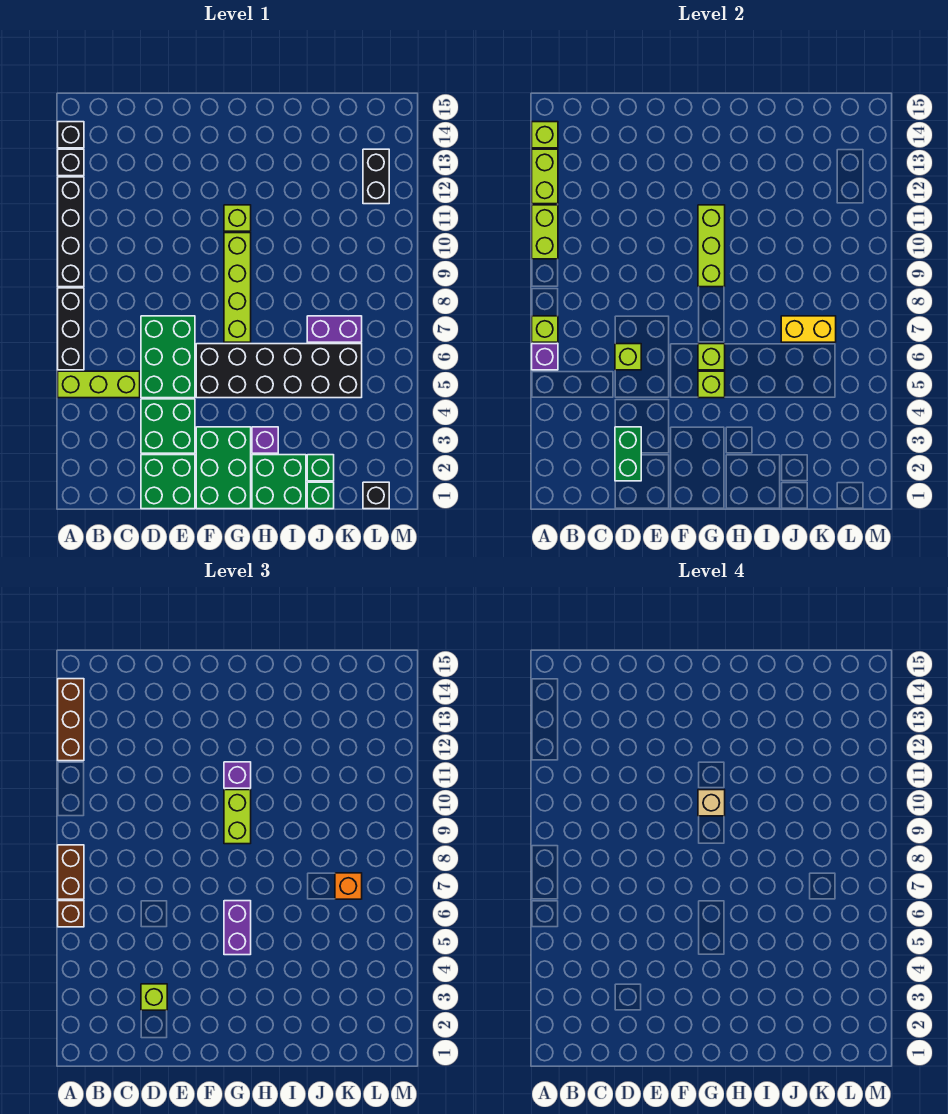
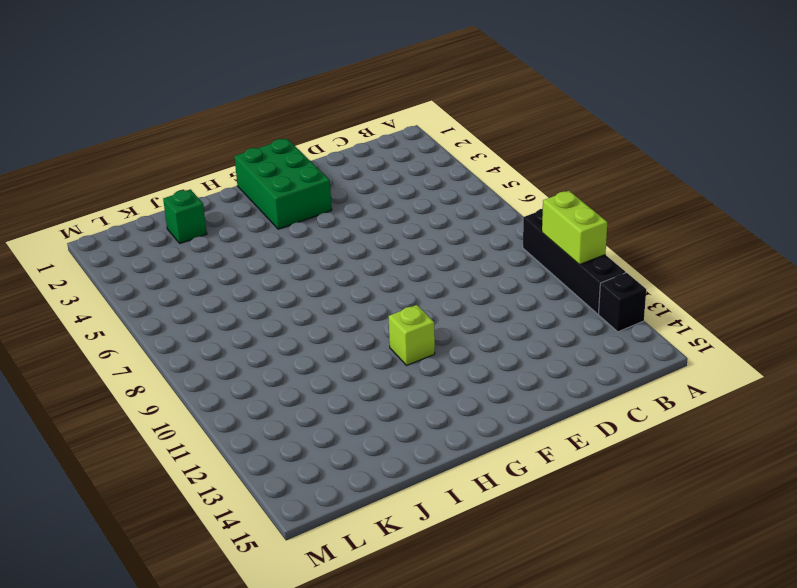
none -> lime brick A5:C5 level 1
none -> black brick A6:A8 level 1
none -> black brick A14 level 1
none -> green brick D1:E2 level 1

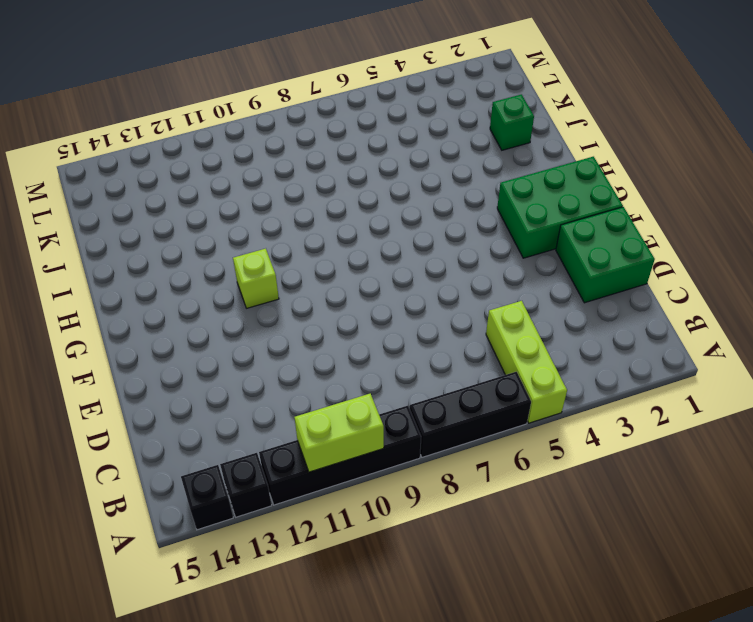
none -> green brick D3:E4 level 1
none -> green brick D5:E7 level 1
none -> black brick F5:K6 level 1
none -> lime brick G7:G10 level 1

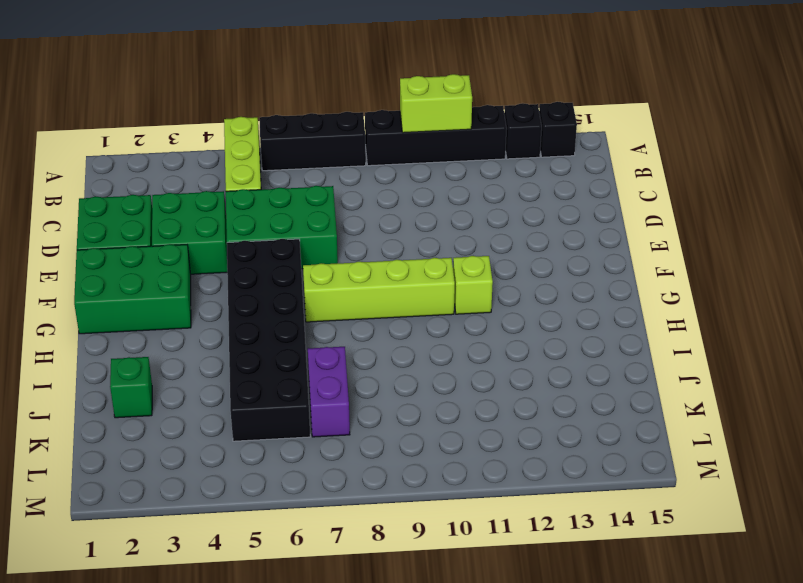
none -> green brick H1:I2 level 1
none -> purple brick H3 level 1
none -> green brick J1 level 1
none -> black brick L1 level 1

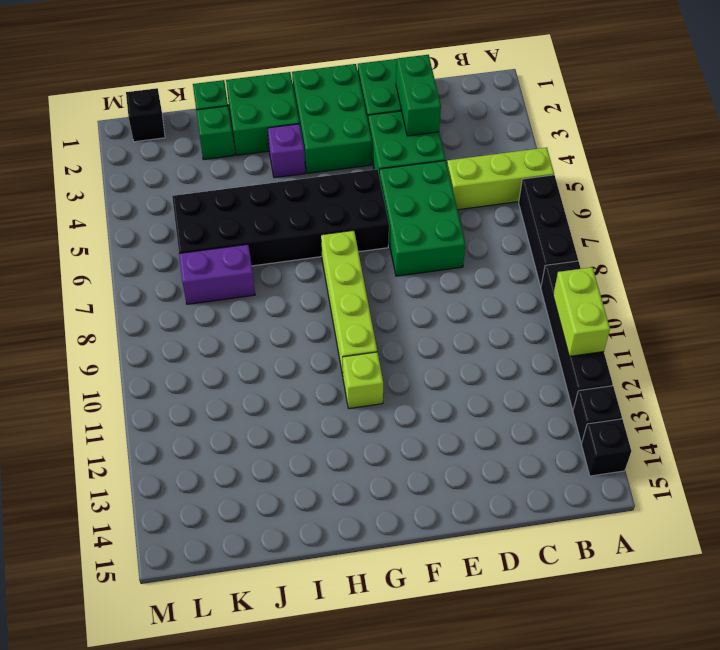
none -> black brick L12:L13 level 1
none -> purple brick A6 level 2
none -> lime brick A7 level 2
none -> lime brick A12:A13 level 2

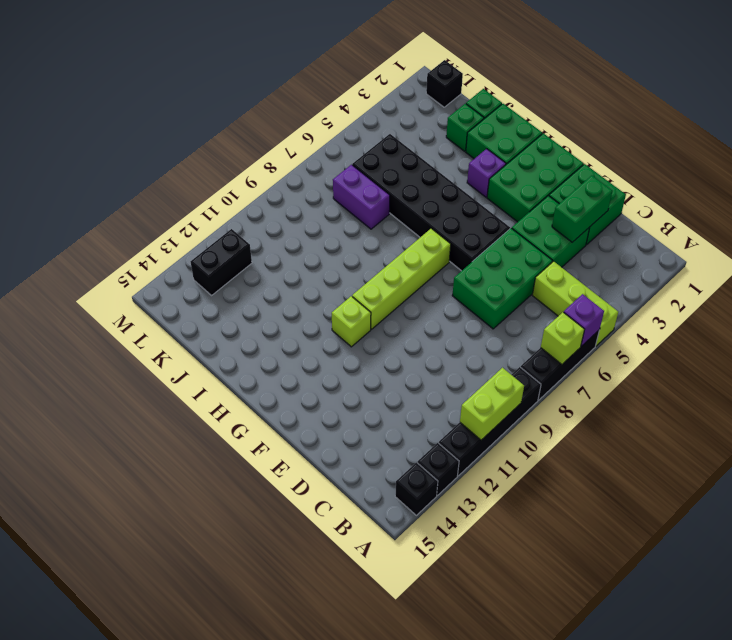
none -> lime brick A12:A13 level 2
none -> lime brick A14 level 2
none -> lime brick D6 level 2
none -> lime brick G5 level 2

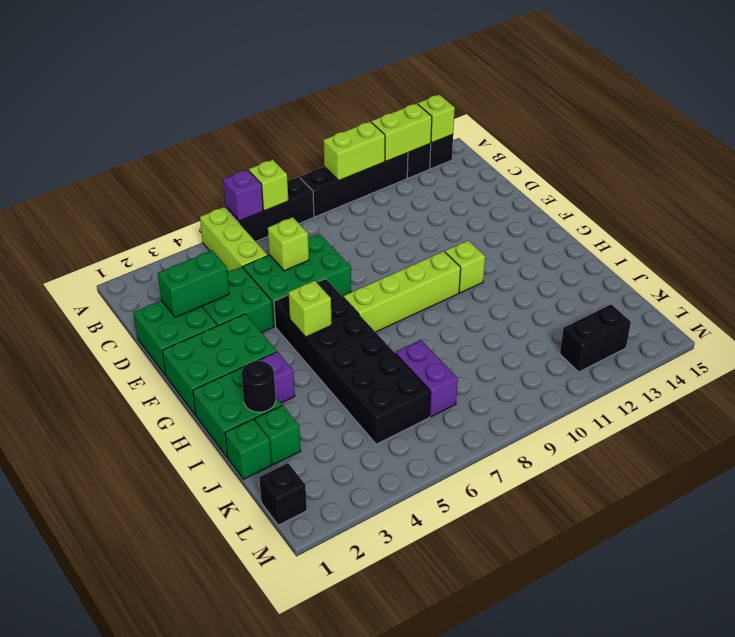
black round brick I2 level 2 -> none
none -> lime brick G6 level 2
none -> lime brick G9:G11 level 2
none -> yellow brick J7:K7 level 2
none -> brown brick A6 level 3

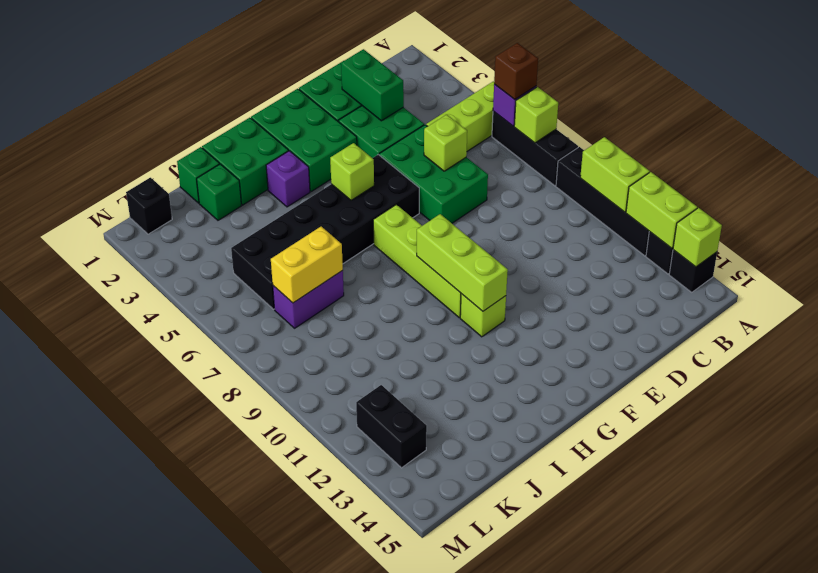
none -> lime brick G6 level 2
none -> brown brick A7:A8 level 3
none -> brown brick A12:A14 level 3
none -> lime brick D3 level 3

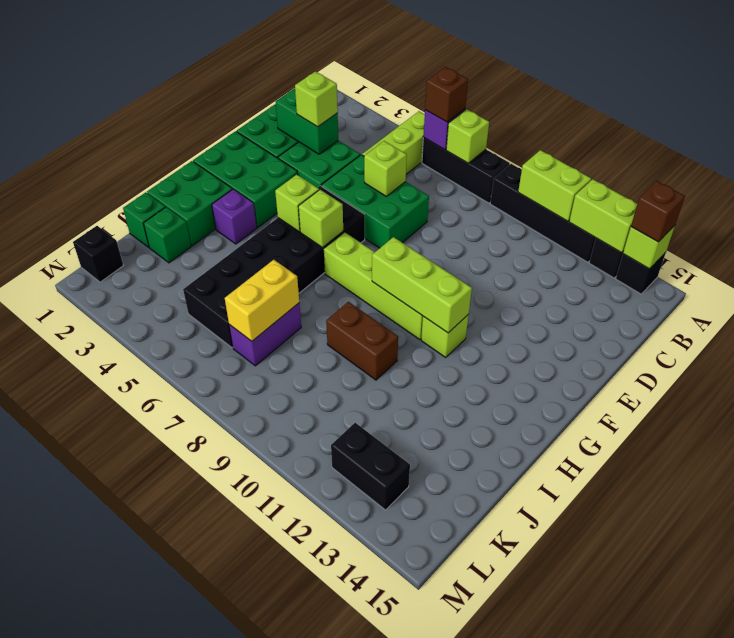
brown brick A14 level 3 -> brown brick A12:A14 level 3
brown brick I9:I10 level 1 -> brown brick A7:A8 level 3
none -> purple brick G5:G6 level 3
none -> lime brick G9:G10 level 3
none -> purple brick G11 level 3
none -> orange brick K7 level 3

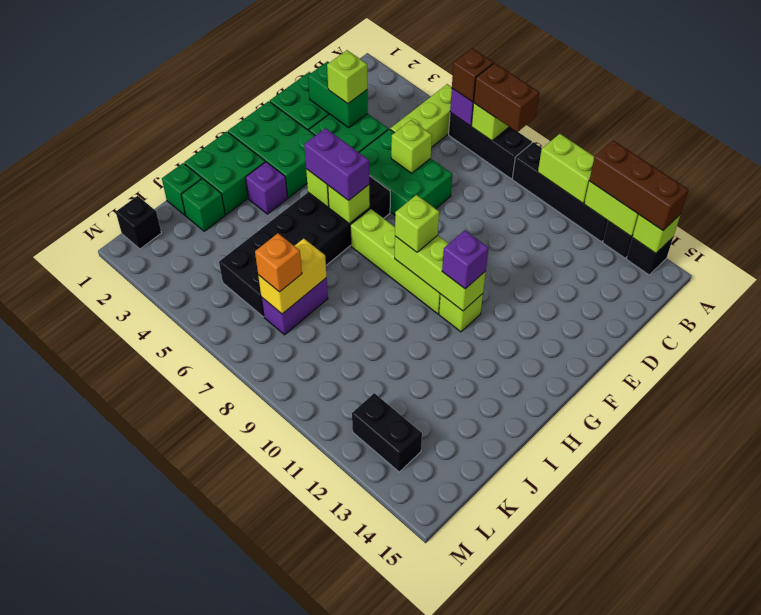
lime brick G9 level 3 -> lime brick G9:G10 level 3
none -> tan brick G10 level 4

